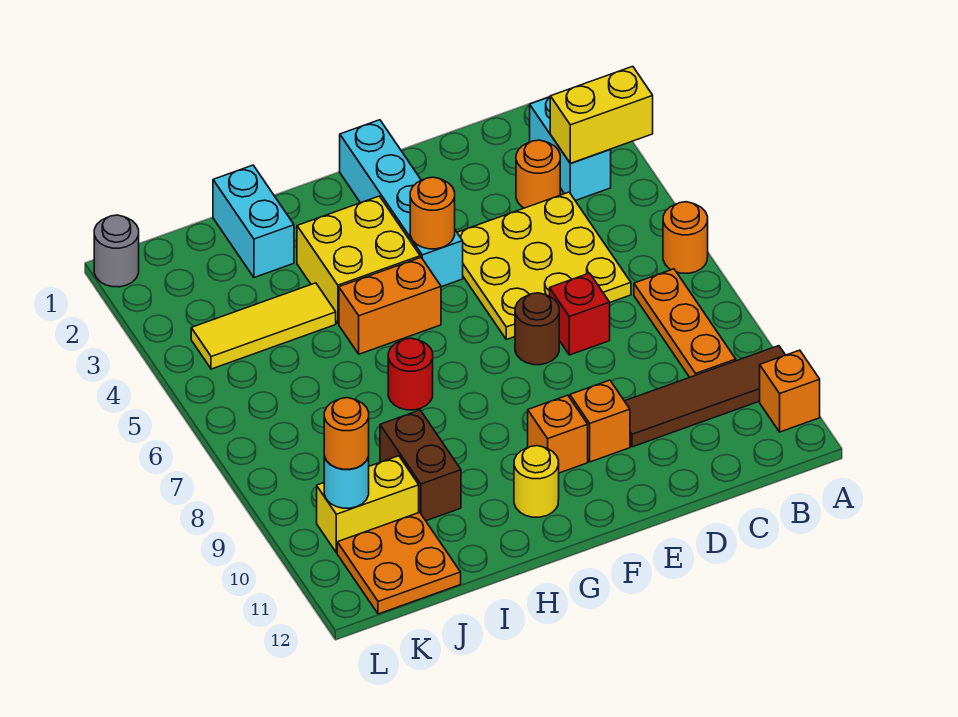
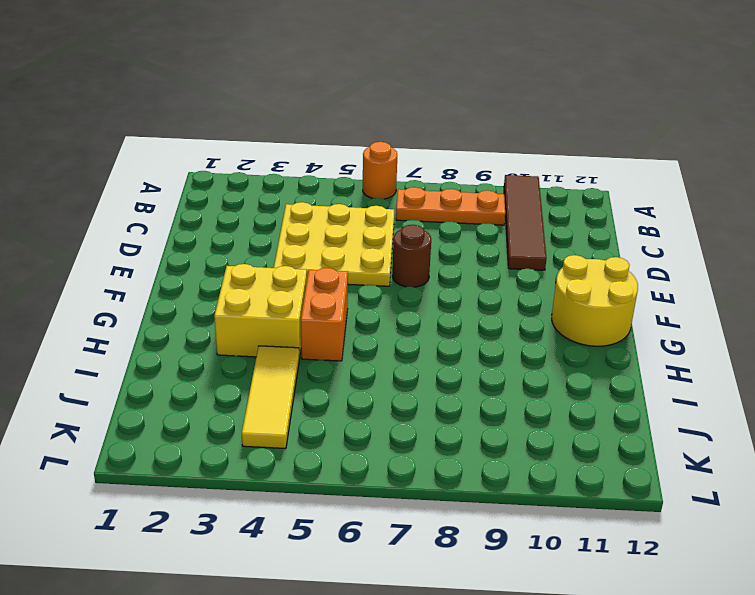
yellow round brick F11:G12 level 1 -> yellow round brick G11 level 1
none -> orange brick A11 level 1
none -> cyan brick B2:B3 level 1
none -> orange round brick C3 level 1

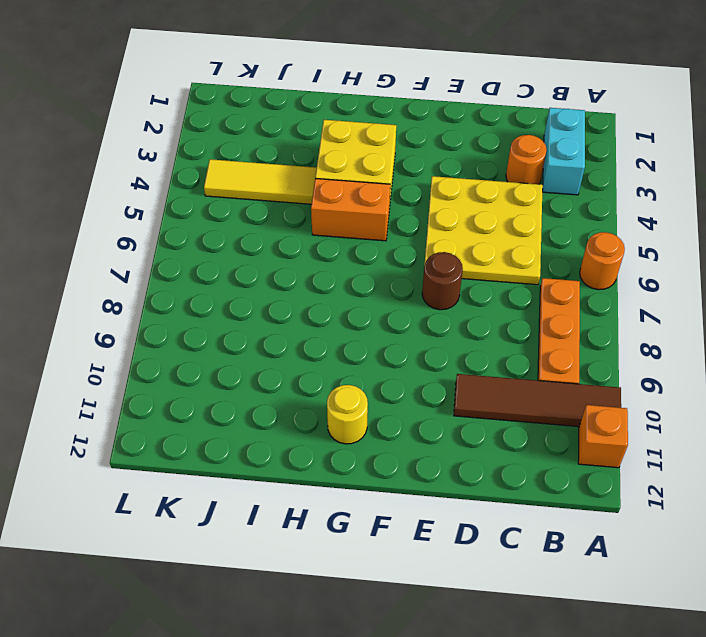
none -> red brick D7 level 1
none -> orange brick E10 level 1
none -> cyan brick F1:F4 level 1

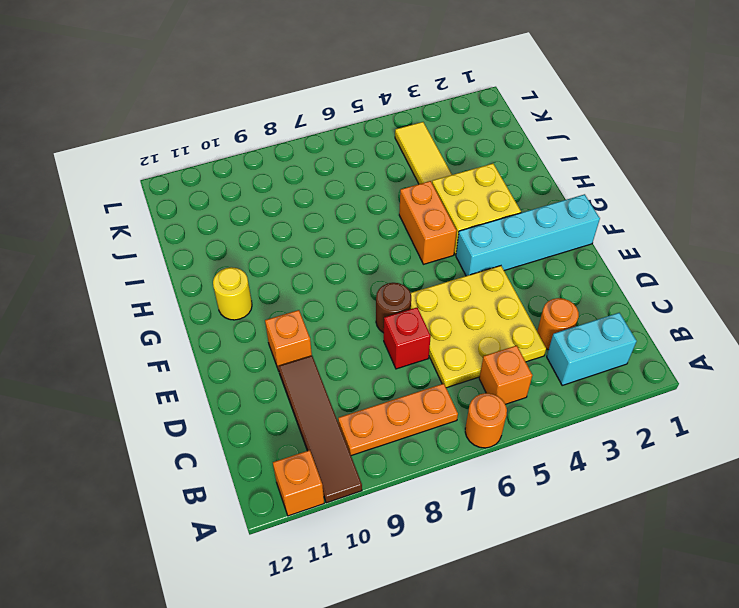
orange brick B5 level 1 -> orange brick F10 level 1
none -> red round brick H7 level 1
none -> cyan brick I1:I2 level 1
none -> brown brick I9:I10 level 1

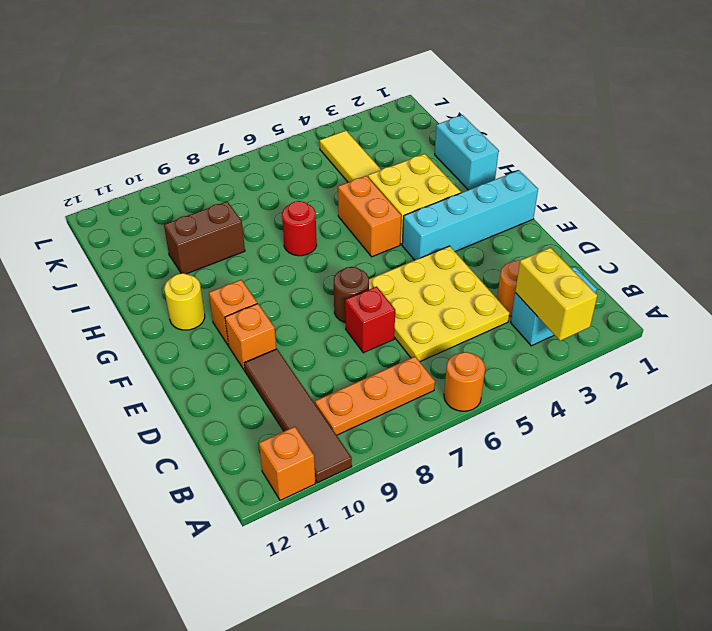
cyan brick H1:I1 level 1 -> cyan brick I1:I2 level 1
none -> yellow brick J10:K10 level 1
none -> orange plate J11:K12 level 1
none -> grey round brick L1 level 1

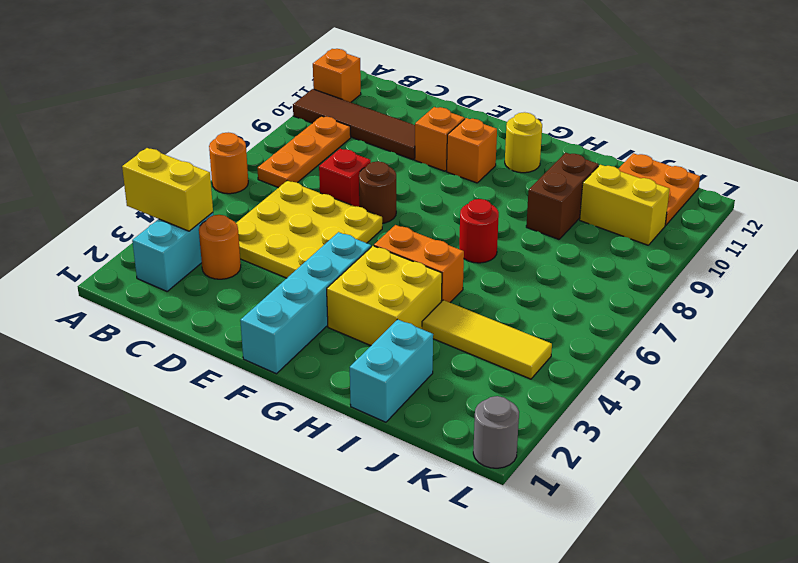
none -> orange round brick F4 level 2
none -> cyan round brick K10 level 2
none -> orange round brick K10 level 3

